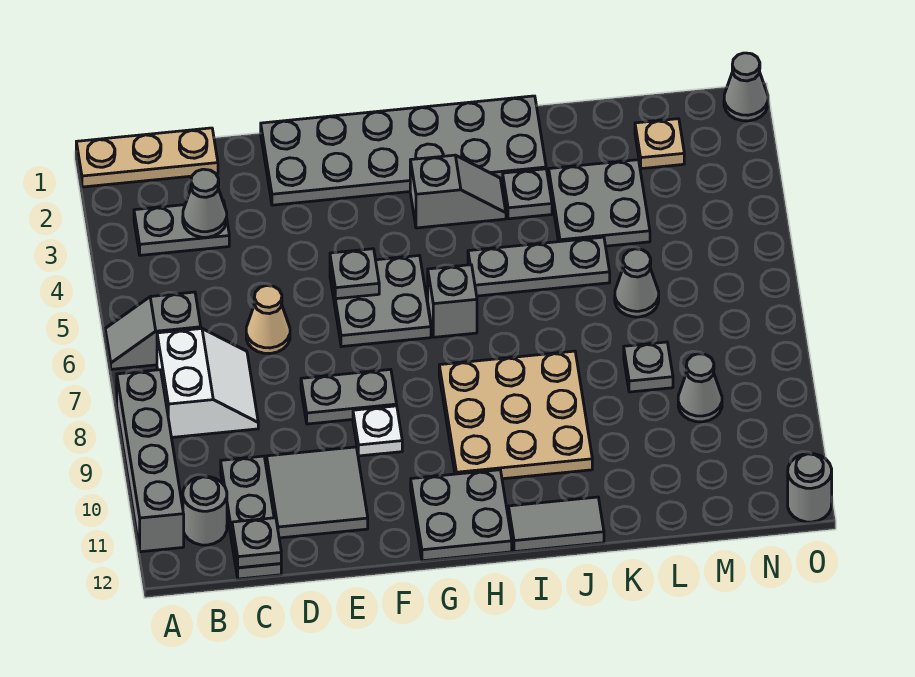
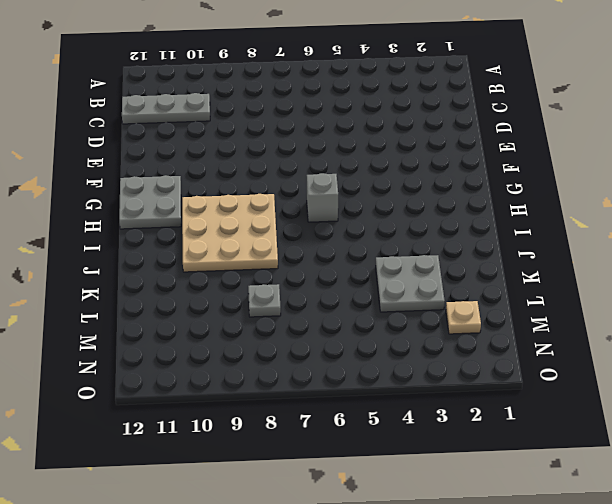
none -> tan plate A1:C1 level 1
none -> grey slope A6:B6 level 1 top B
none -> grey brick A8:A11 level 1
none -> grey plate B3:C3 level 1

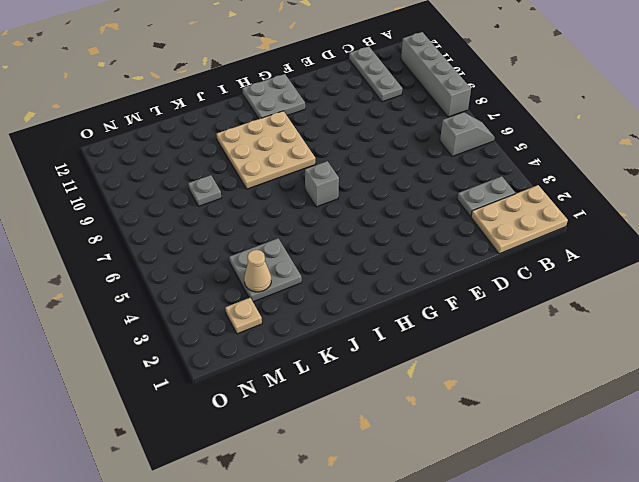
tan plate A1:C2 level 1 -> tan plate A1:C1 level 1
tan cone L3 level 2 -> tan cone D6 level 1
none -> white slope B7:C8 level 1 top B
none -> grey round brick B11 level 1
none -> grey tile D10:E11 level 1
none -> grey plate E1:J2 level 1

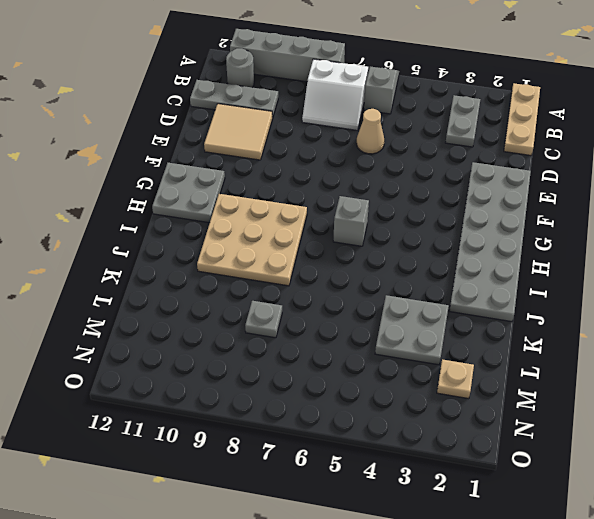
tan tile D10:E11 level 1 -> grey tile D10:E11 level 1
none -> grey plate E8:F8 level 1
none -> grey plate F5:G6 level 1
none -> white plate F9 level 1
none -> grey slope H3:I3 level 1 top H

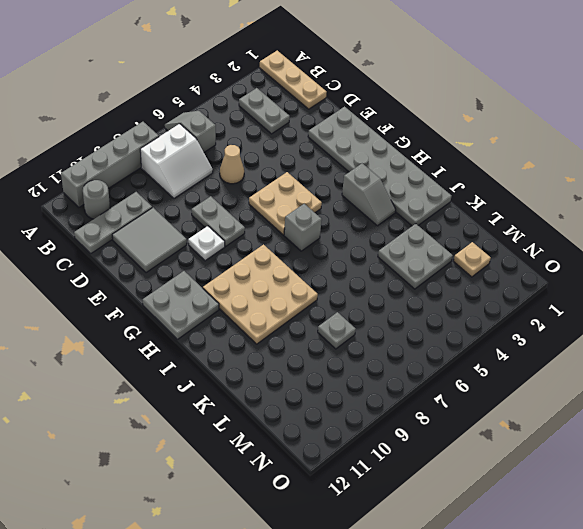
tan plate F5:G6 level 1 -> grey plate F5:G6 level 1
none -> grey plate I5:K5 level 1
none -> grey tile I12:J12 level 1
none -> grey plate J3 level 1
none -> grey cone L6 level 1

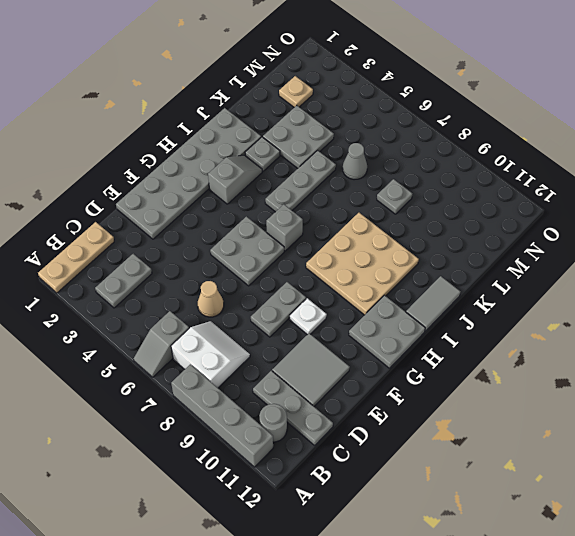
none -> grey cone M9 level 1
none -> grey cone O1 level 1
none -> grey round brick O12 level 1
none -> grey cone C3 level 2

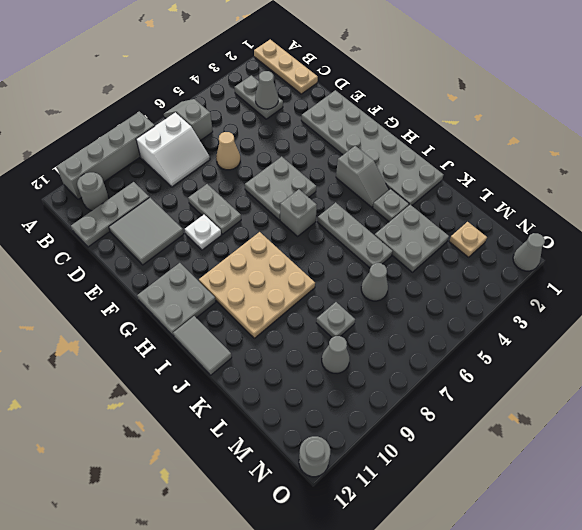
none -> grey plate C12 level 2
none -> grey plate F5 level 2

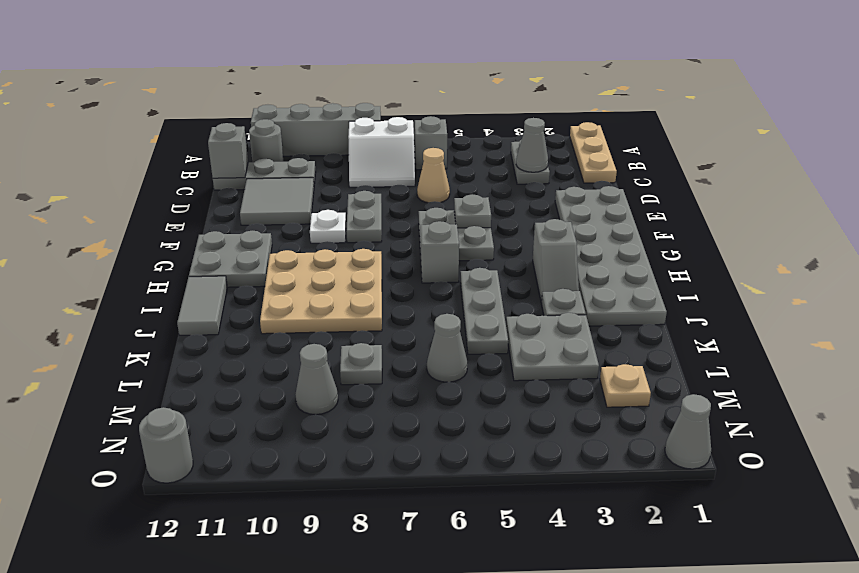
grey brick C12 level 2 -> grey plate C12 level 2

